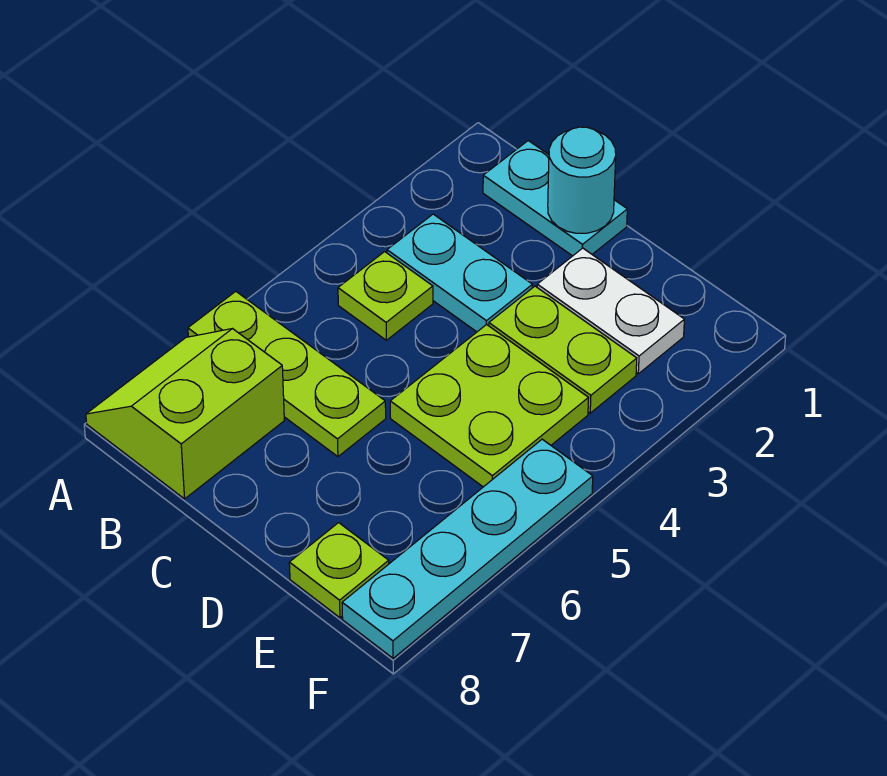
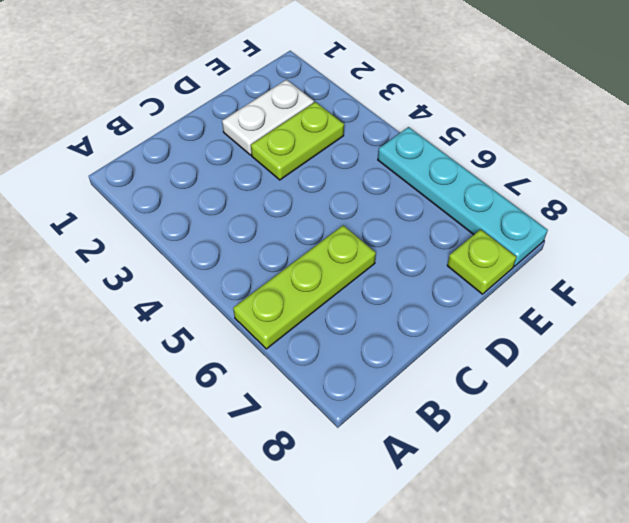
none -> lime slope A7:B8 level 1 top B
none -> cyan plate B1:C1 level 1

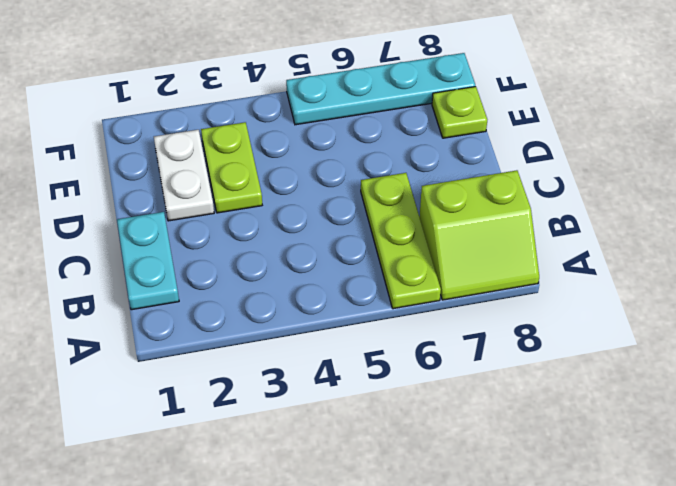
none -> cyan plate B3:C3 level 1
none -> lime plate B4 level 1

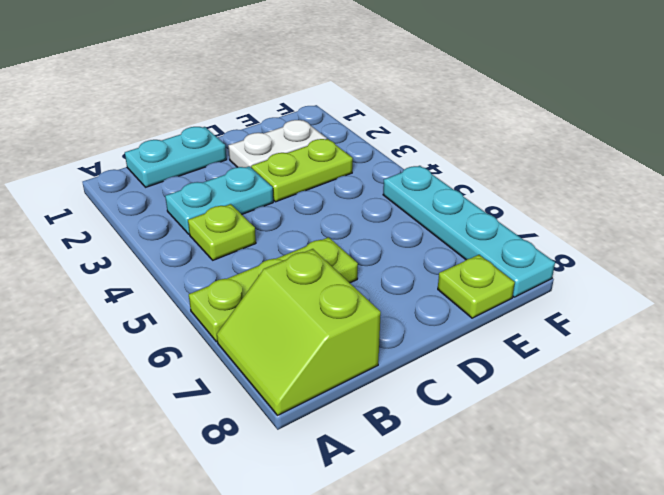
none -> lime plate D4:E5 level 1
none -> cyan round brick C1 level 2

